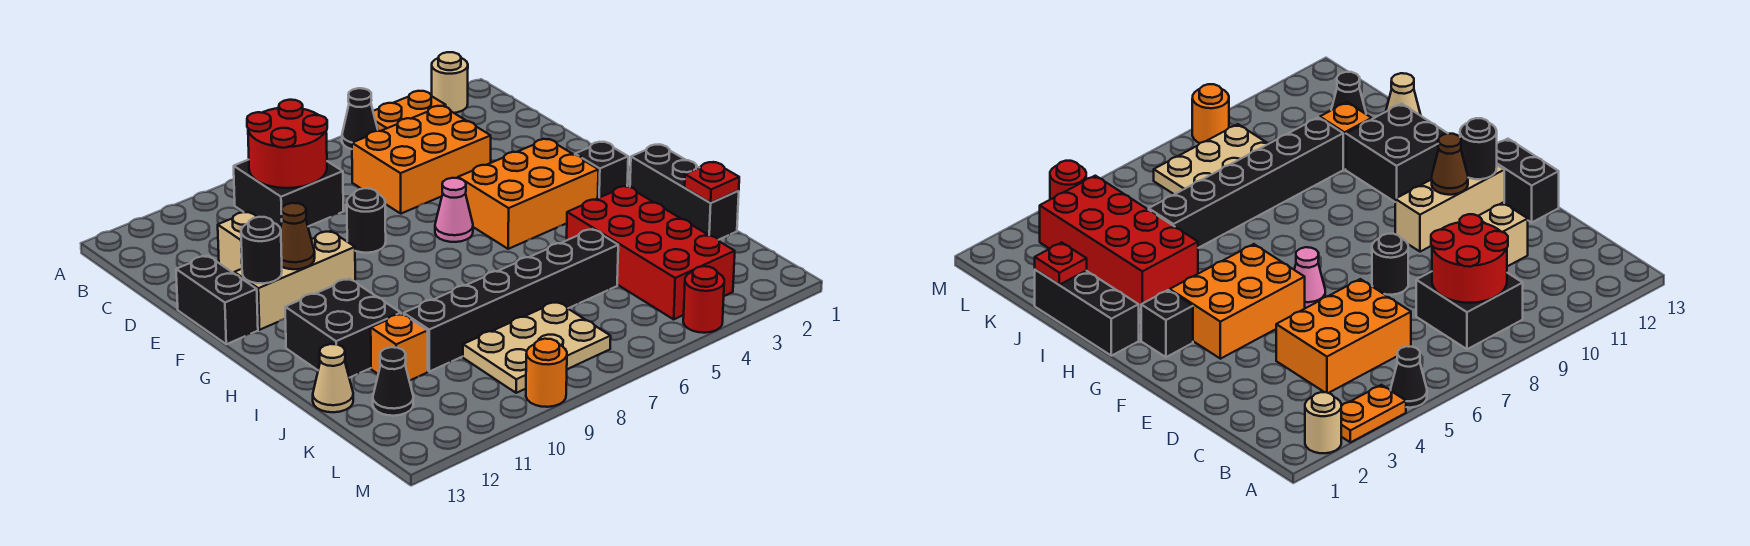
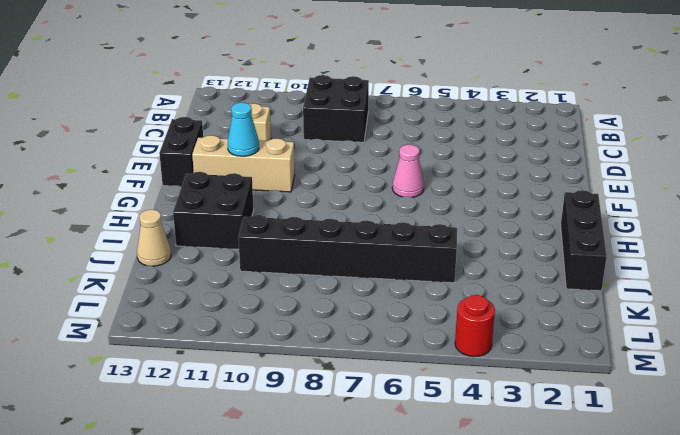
cyan cone F11 level 2 -> brown cone F11 level 2
none -> tan round brick A2 level 1
none -> orange plate A3:A4 level 1
none -> black cone A5 level 1

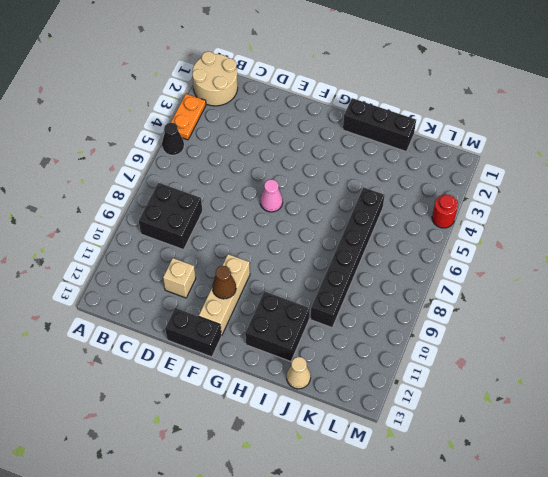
tan round brick A1:B2 level 1 -> tan round brick A2 level 1
none -> orange brick C4:D6 level 1
none -> black round brick E8 level 1
none -> orange brick F3:G5 level 1

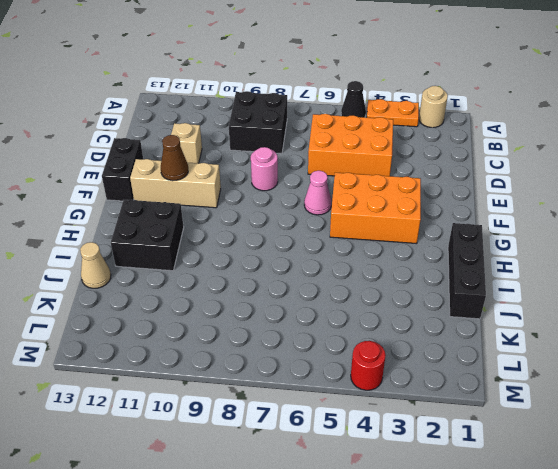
pink round brick E8 level 1 -> black round brick E8 level 1
none -> black brick G2 level 1
none -> red brick I3:L4 level 1
none -> black brick J5:J10 level 1

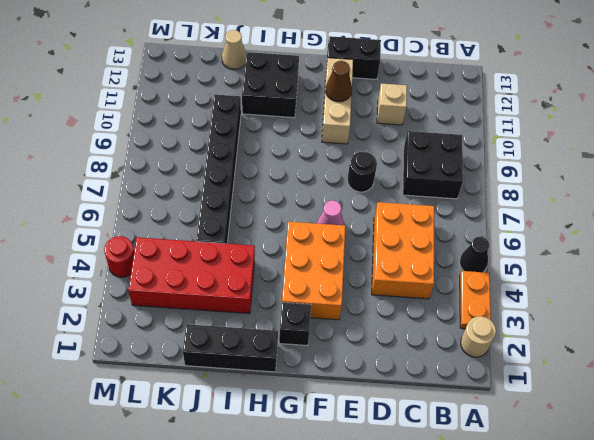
none -> orange brick J11 level 1
none -> tan plate K7:L9 level 1
none -> black cone K12 level 1

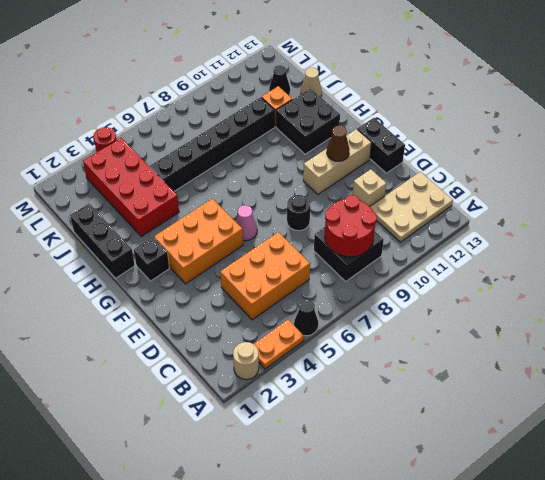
tan plate B11:C13 level 1 -> tan plate K7:L9 level 1
none -> orange round brick M9 level 1
none -> black round brick F12 level 2
none -> red plate J1 level 2

